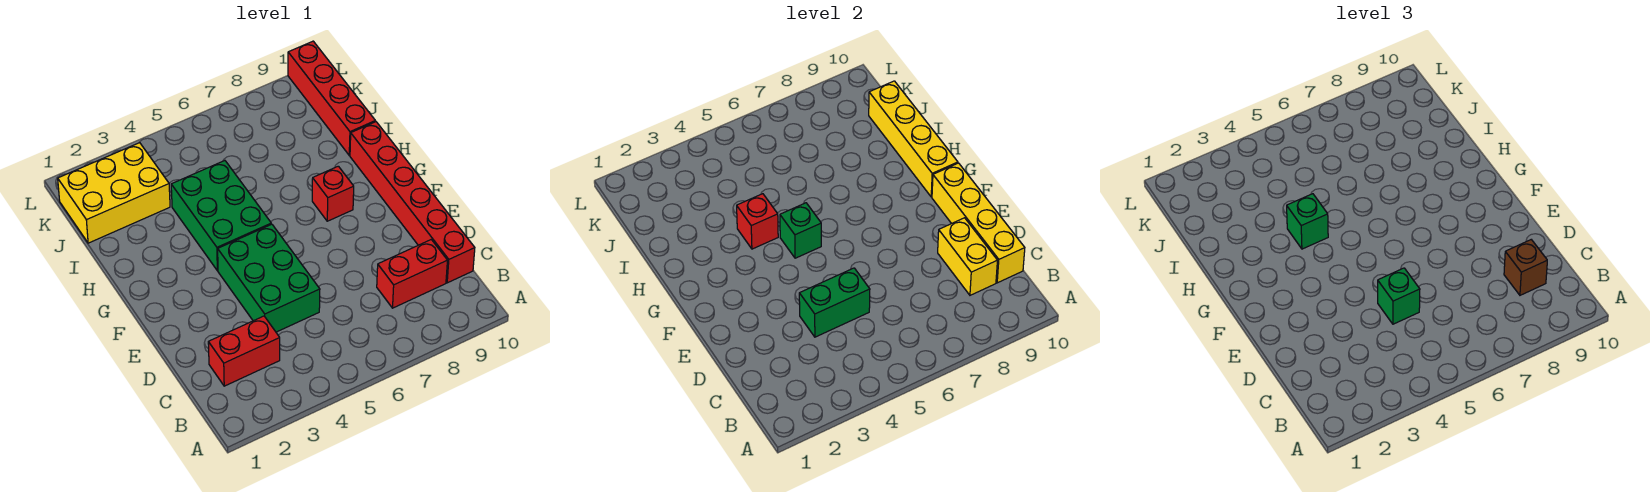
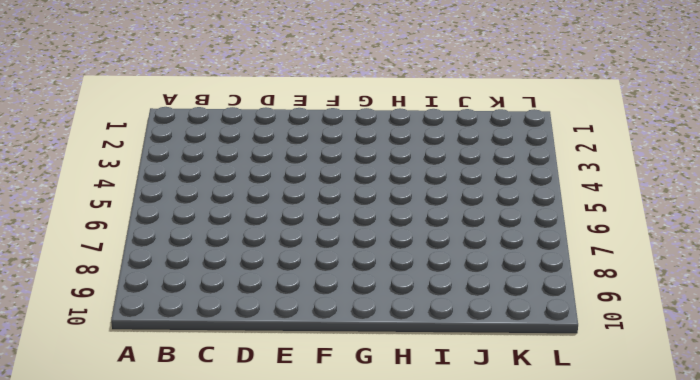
none -> red brick C2:C3 level 1
none -> red brick C8:C9 level 1
none -> red brick C10:H10 level 1

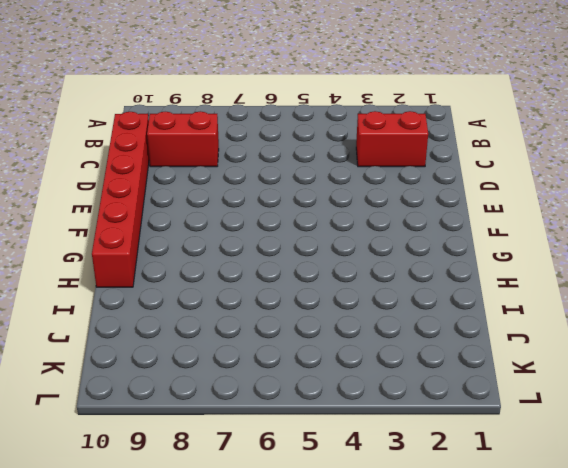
none -> green brick D4:F5 level 1
none -> green brick G4:I5 level 1
none -> red brick G8 level 1

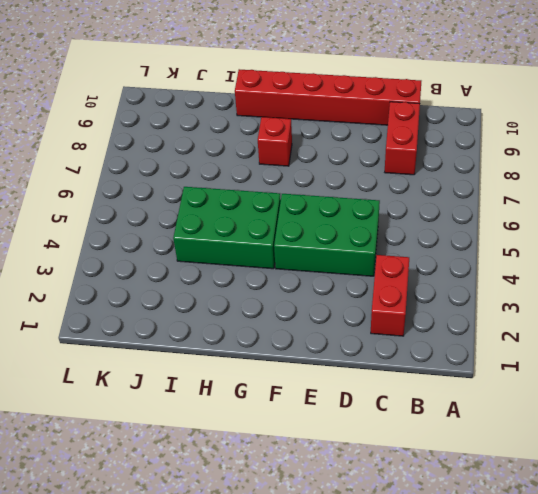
none -> red brick I10:L10 level 1
none -> yellow brick J1:K3 level 1
none -> yellow brick C9:D9 level 2

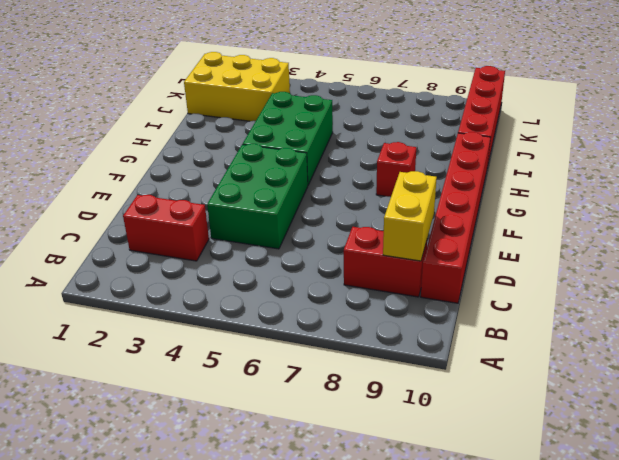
none -> yellow brick C10:F10 level 2
none -> green brick D4:D5 level 2
none -> green brick G5 level 2

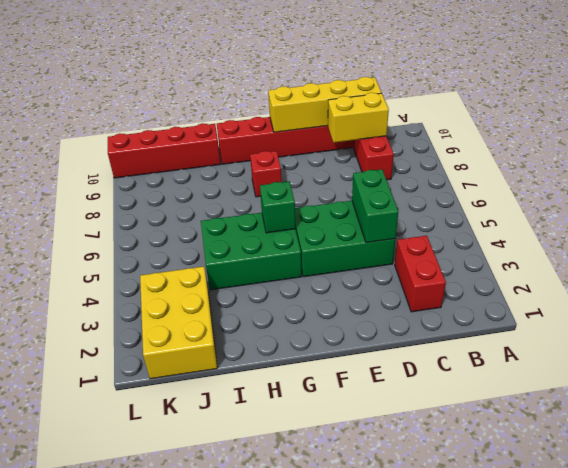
none -> yellow brick G10:J10 level 2
none -> red brick H4 level 2
none -> brown brick C9 level 3

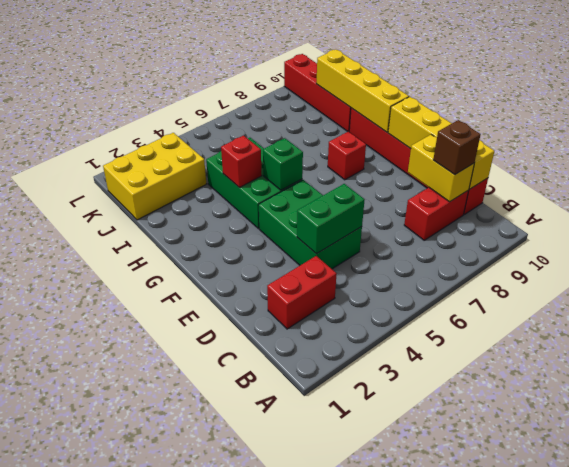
none -> green brick D5 level 3
none -> green brick H4 level 3

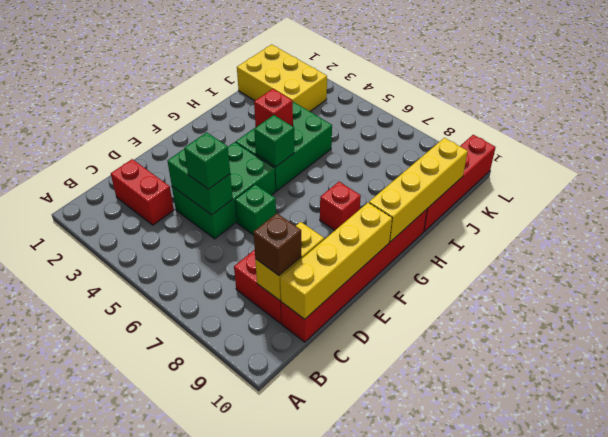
green brick E6 level 1 -> green brick H4 level 3

